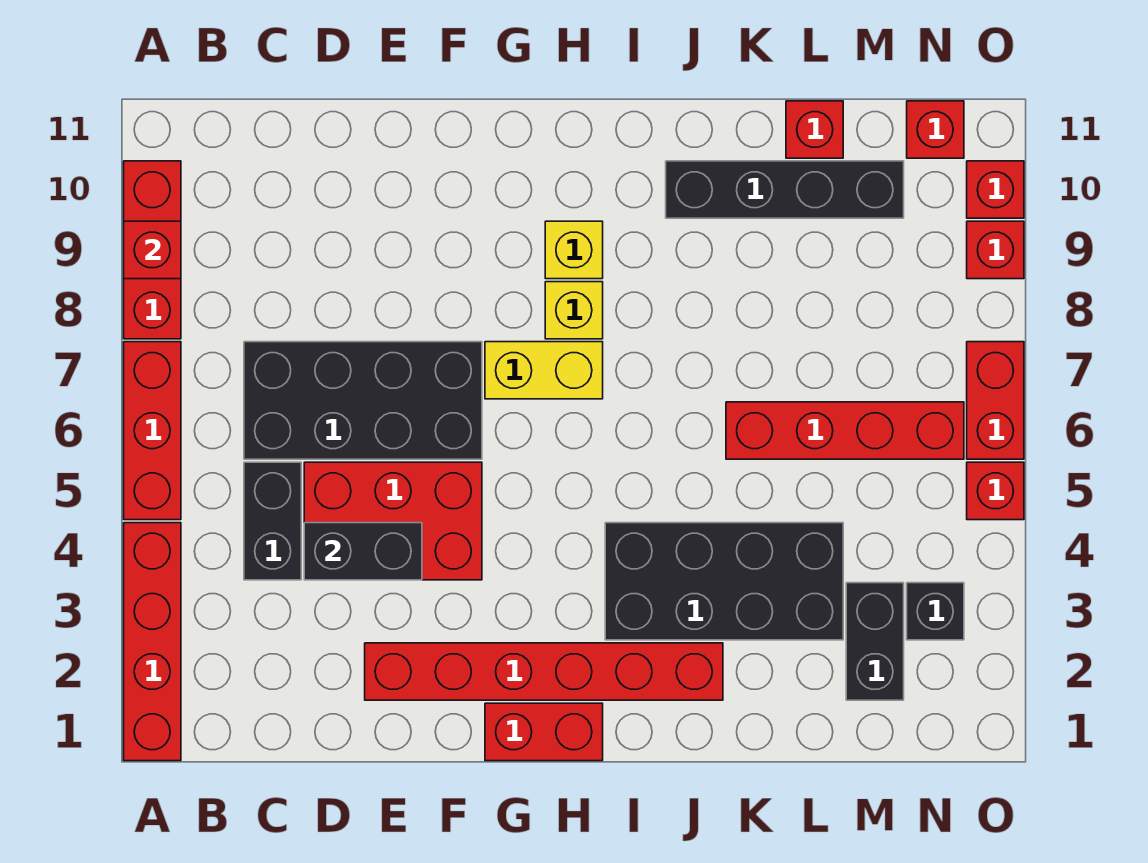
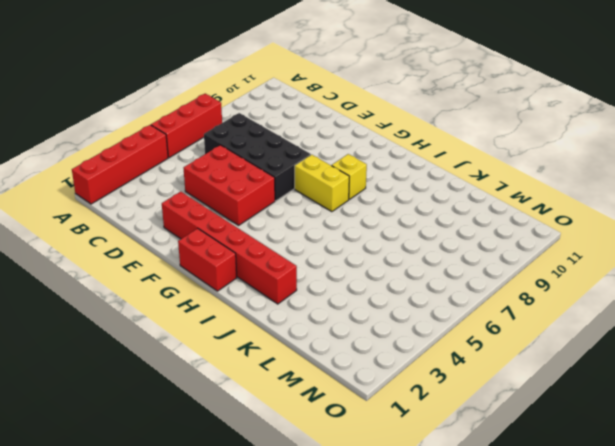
none -> red brick A8:A10 level 1
none -> black brick C4:C5 level 1
none -> yellow brick H9 level 1

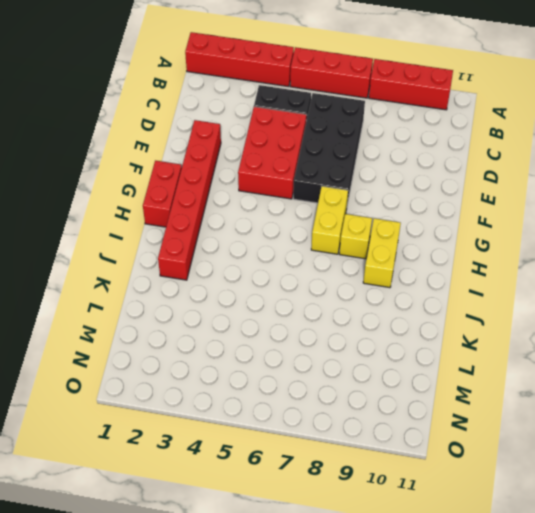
yellow brick H9:I9 level 1 -> yellow brick H9 level 1
none -> black brick I3:L4 level 1
none -> black brick J10:M10 level 1
none -> red brick K6:N6 level 1

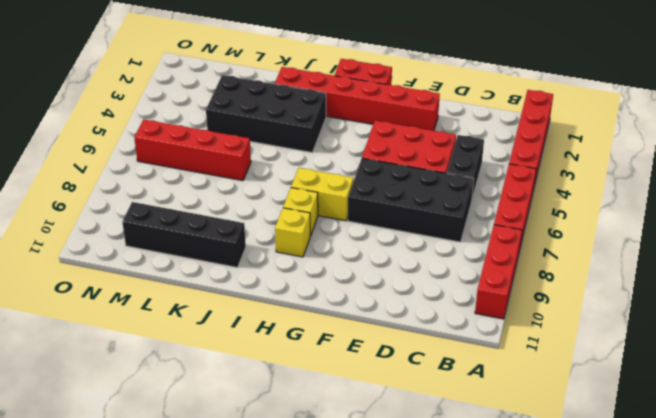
none -> red brick L11 level 1
none -> black brick M2:M3 level 1
none -> black brick N3 level 1

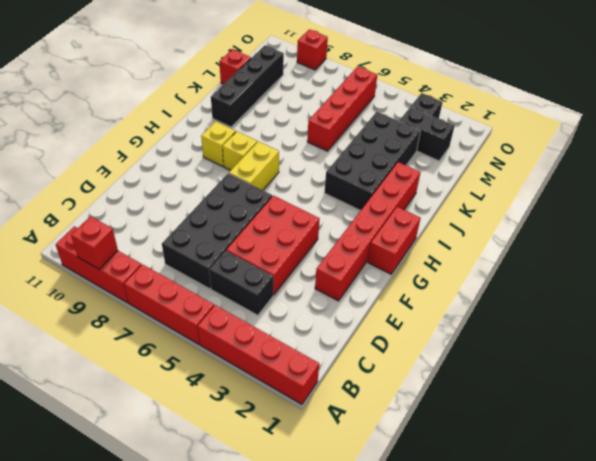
none -> red brick N11 level 1
none -> red brick O5 level 1
none -> red brick O6:O7 level 1

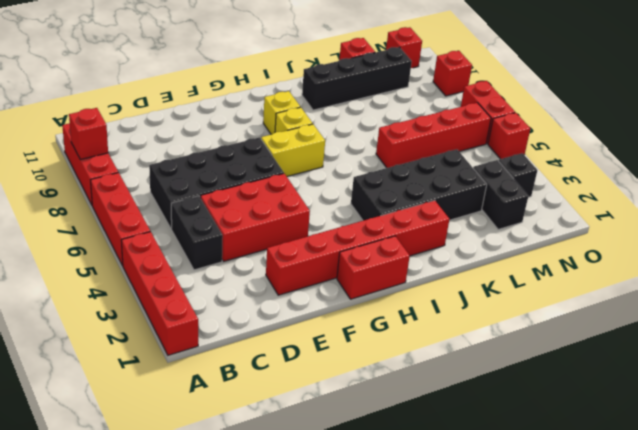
none -> red brick O10 level 1
none -> black brick D4:E4 level 2

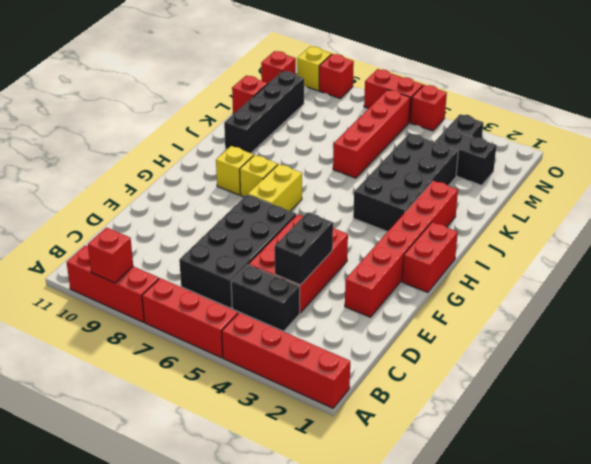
yellow brick O10 level 1 -> red brick O10 level 1

